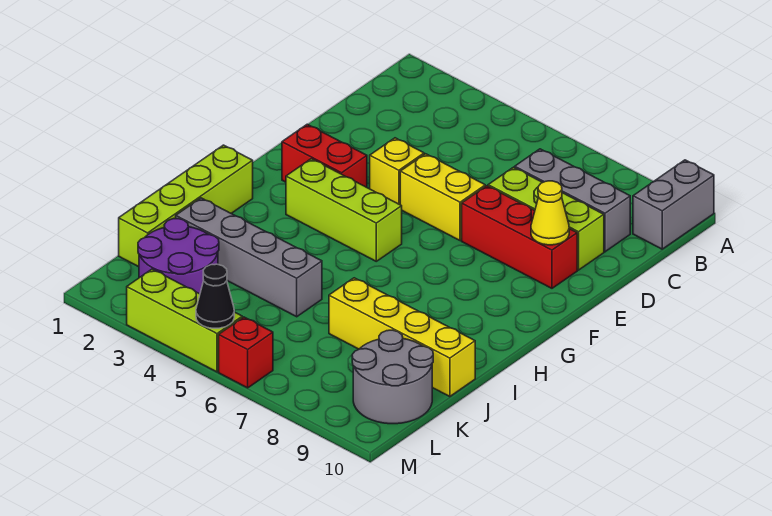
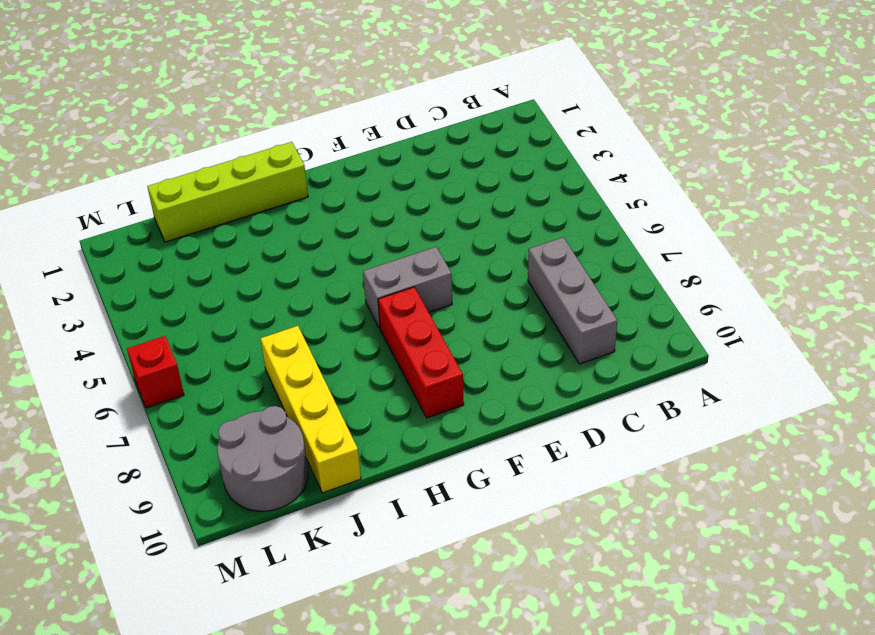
grey brick F6:G6 level 1 -> grey brick A10:B10 level 1
red brick G7:G9 level 1 -> red brick E7:E9 level 1
none -> lime brick D7:D9 level 1
none -> yellow brick E4 level 1
none -> yellow brick E5:E6 level 1

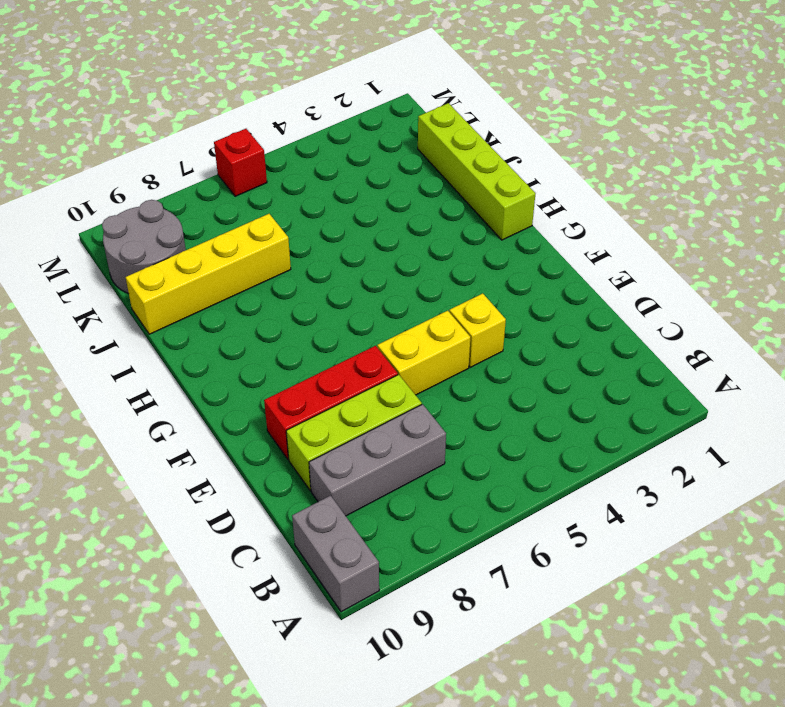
none -> red brick F2:F3 level 1
none -> lime brick G3:G5 level 1
none -> grey brick J2:J5 level 1

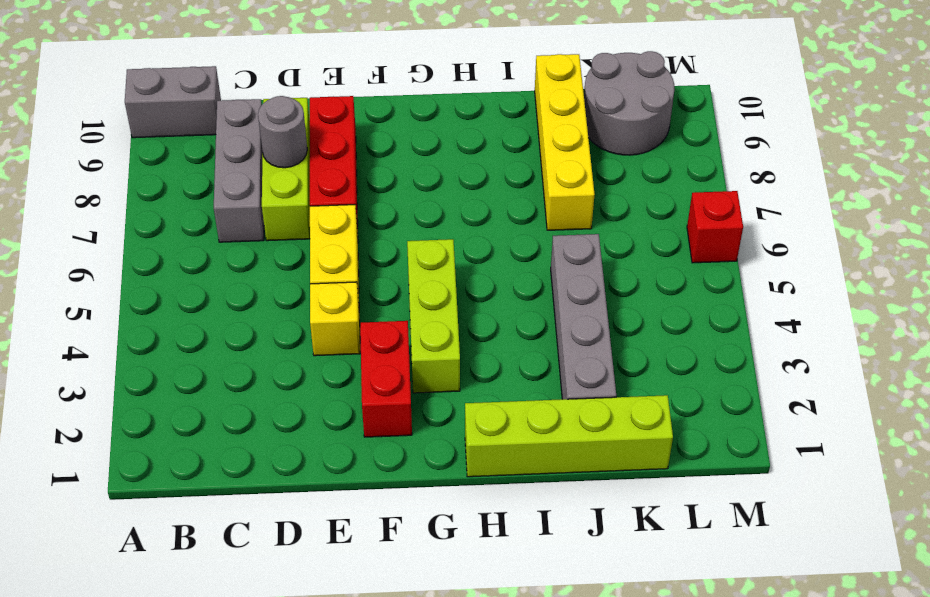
grey round brick D8 level 2 -> none
none -> purple round brick K2:L3 level 1
none -> lime brick M3:M5 level 1
none -> yellow cone E9 level 2

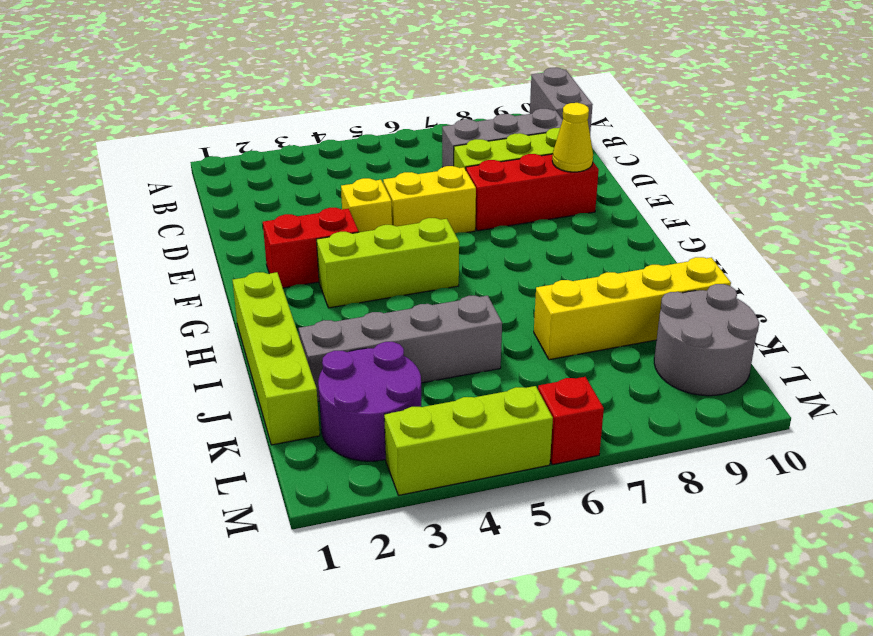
none -> black cone M5 level 2

